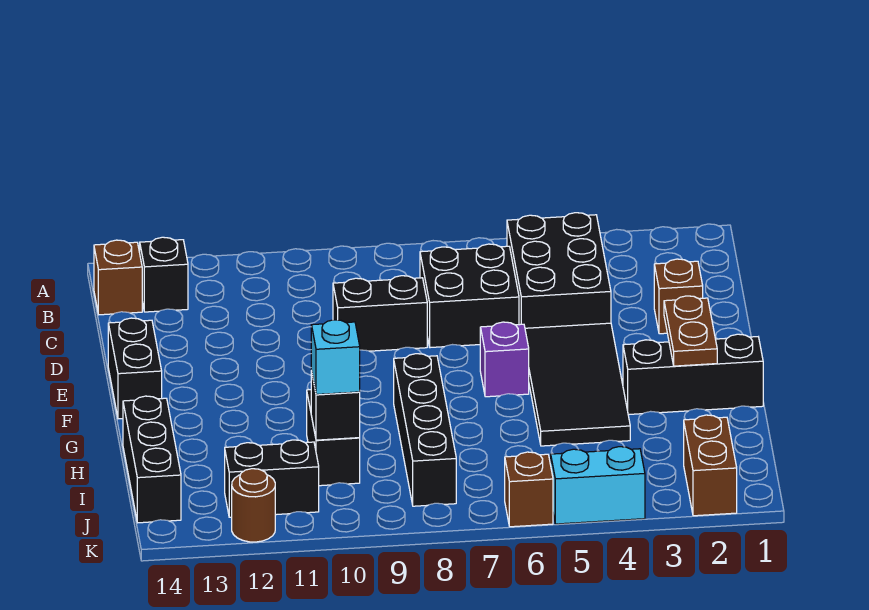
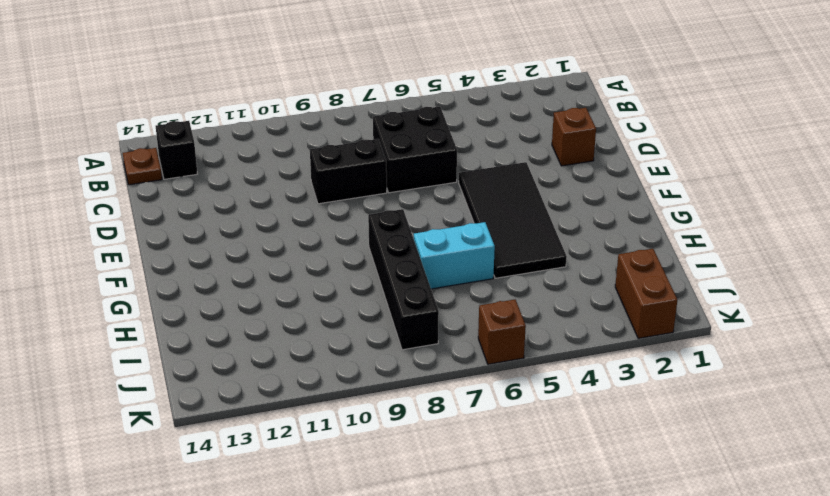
brown plate B14 level 1 -> brown brick B14 level 1
cyan brick H6:H7 level 1 -> cyan brick K4:K5 level 1
none -> black brick B4:D5 level 1
none -> black brick E14:F14 level 1
none -> purple brick F6 level 1

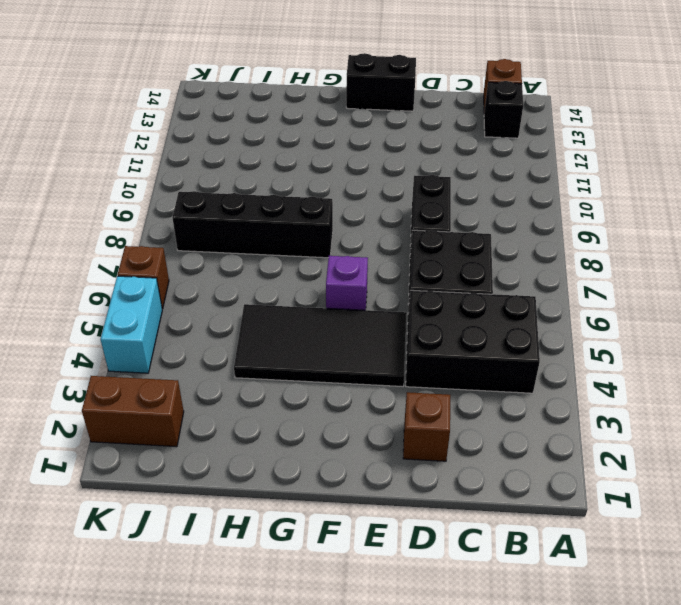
none -> black brick G1:G3 level 1
none -> black brick H10:I10 level 1
none -> black brick H14:J14 level 1

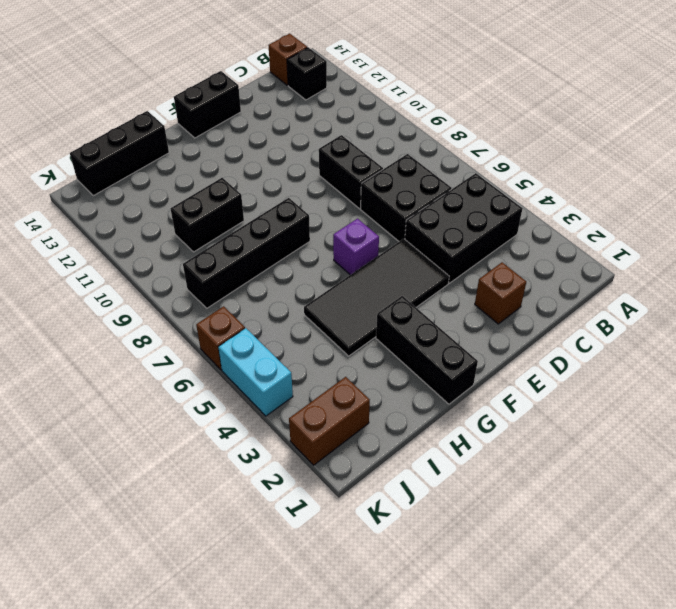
none -> black brick J11:J12 level 1
none -> brown round brick K12 level 1
none -> brown plate F2:G2 level 2

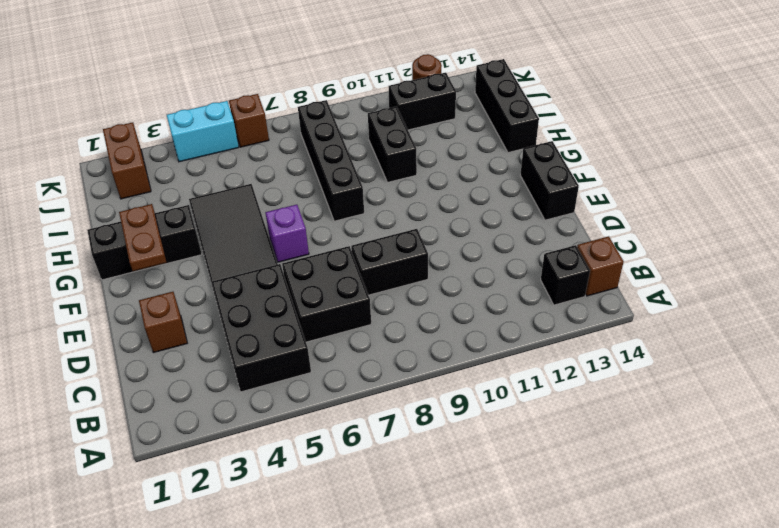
none -> black brick I10 level 2
none -> cyan brick I10 level 3

